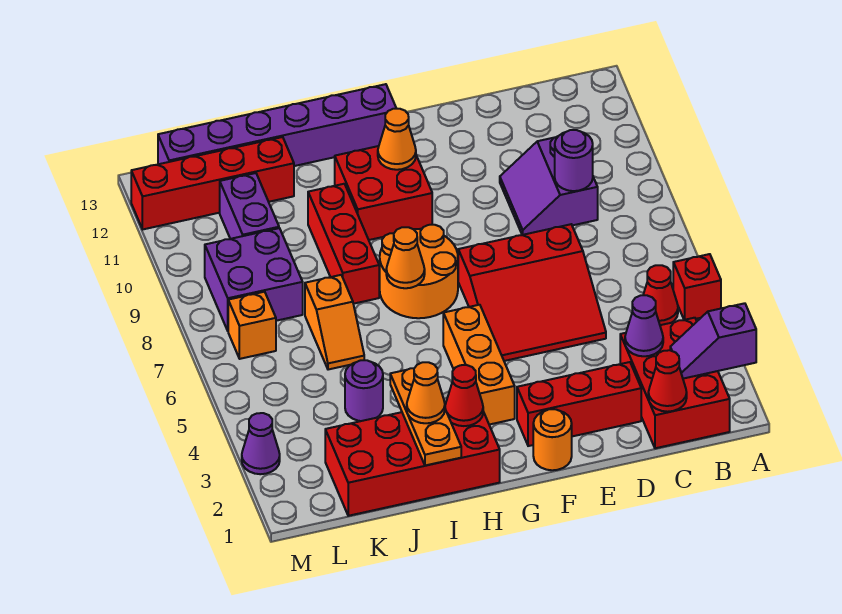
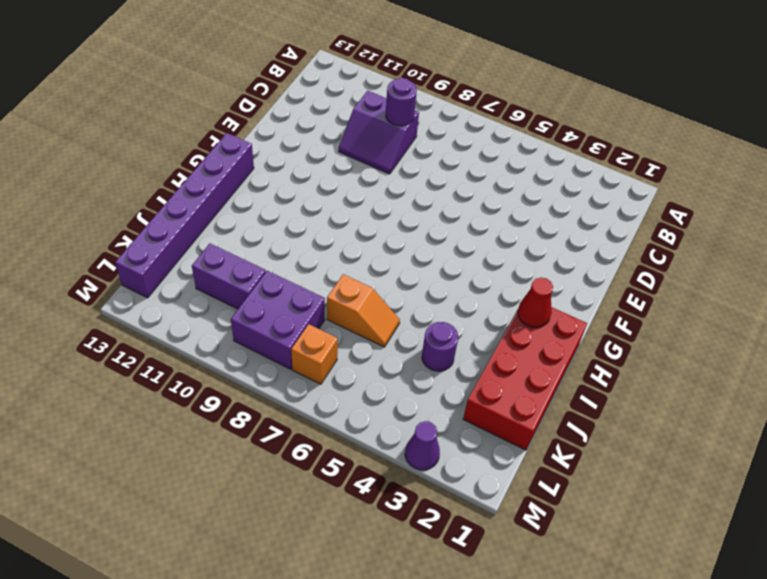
none -> red brick A5 level 1
none -> red brick B1:C3 level 1
none -> red cone B5 level 1

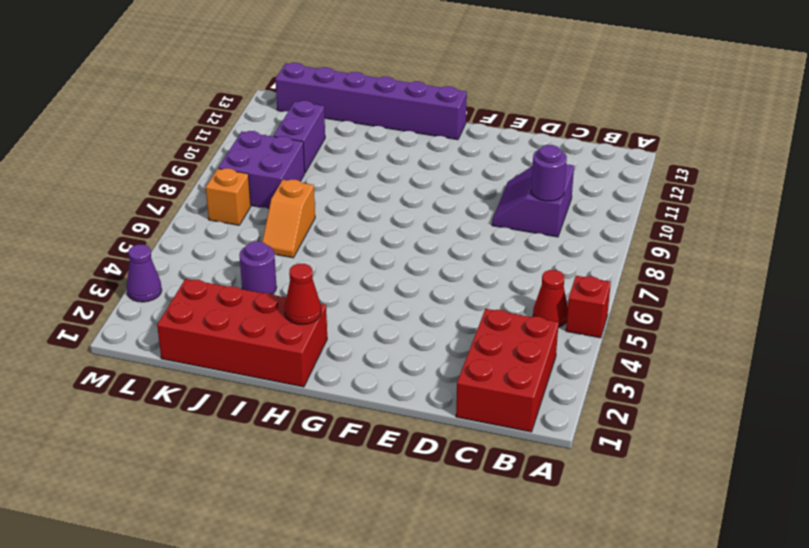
none -> red brick D2:F2 level 1
none -> red slope D5:F7 level 1 top 7
none -> orange round brick F1 level 1

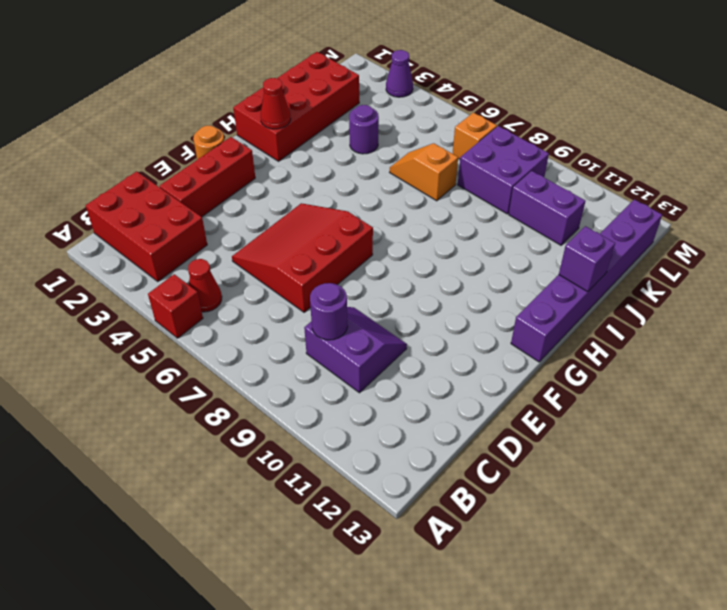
purple brick I13 level 2 -> none
none -> orange brick G3:G5 level 1
none -> orange round brick G7:H8 level 1
none -> red brick G10:H11 level 1

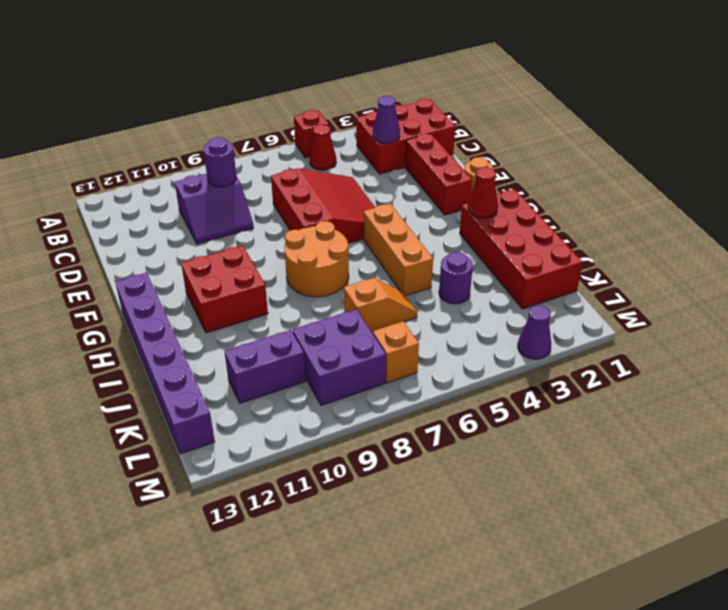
orange brick G5:I5 level 1 -> orange brick G3:G5 level 1
none -> red brick I8:I10 level 1
none -> red brick J12:M12 level 1
none -> purple slope A2:B2 level 2 top A

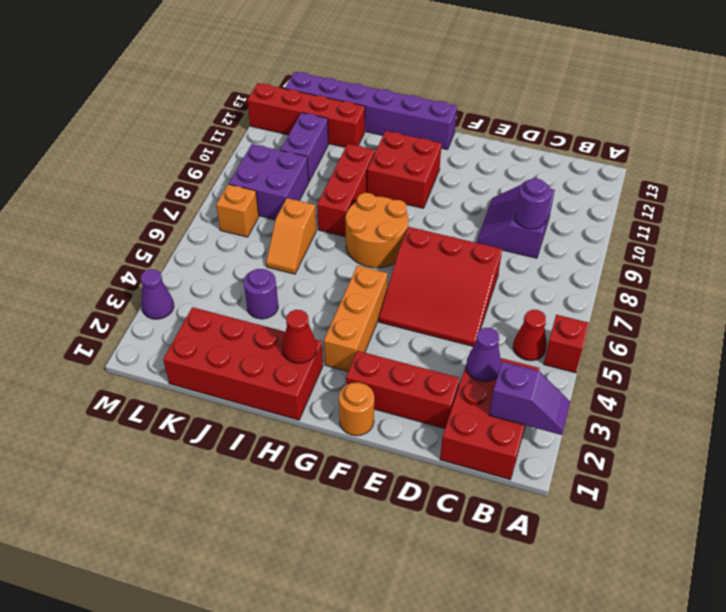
purple slope A2:B2 level 2 top B -> purple slope A2:B2 level 2 top A
none -> red cone C1 level 2
none -> orange cone G11 level 2
none -> orange cone H7 level 2

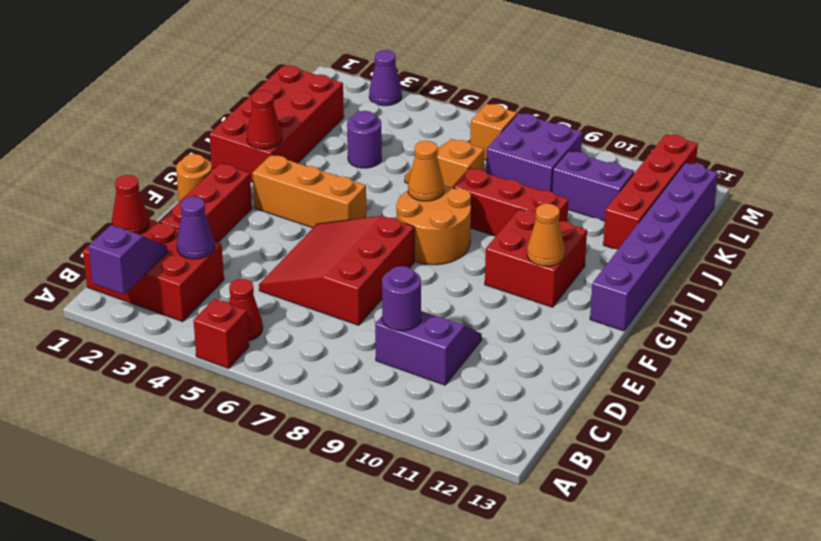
none -> orange plate I1:I3 level 2
none -> orange cone I2 level 3

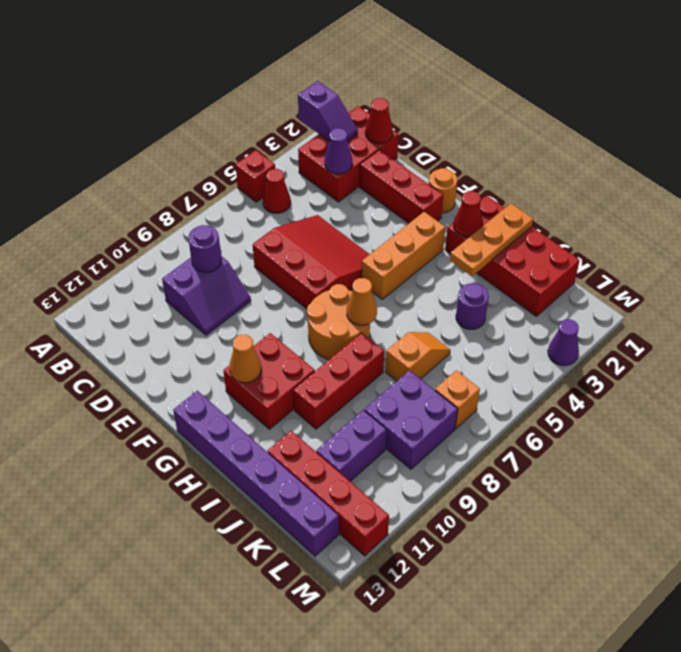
none -> orange cone I2 level 3

